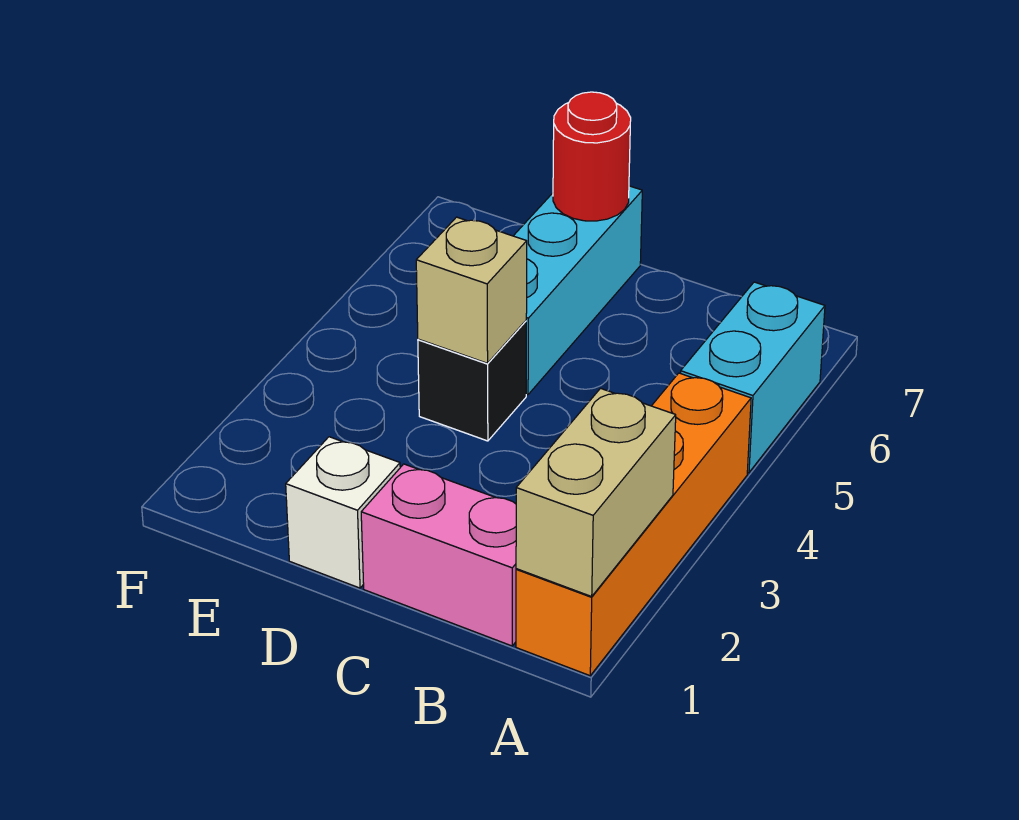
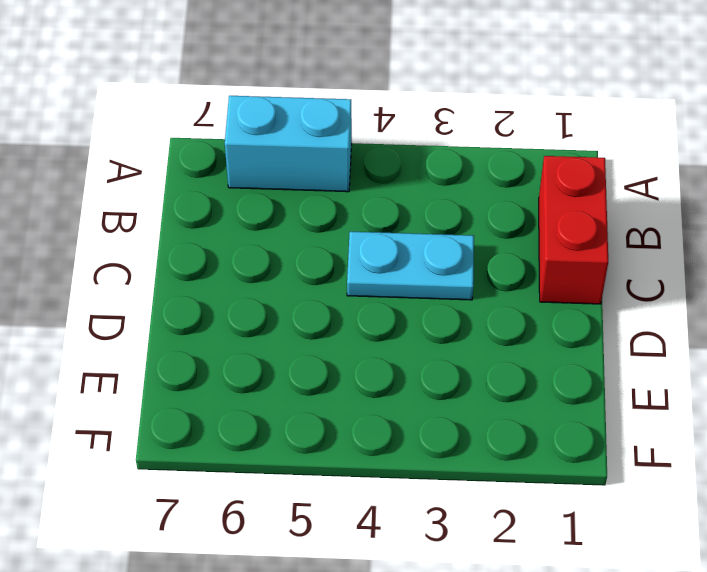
red brick B1:C1 level 1 -> pink brick B1:C1 level 1
cyan plate C3:C4 level 1 -> none
none -> orange brick A1:A4 level 1
none -> white brick D1 level 1

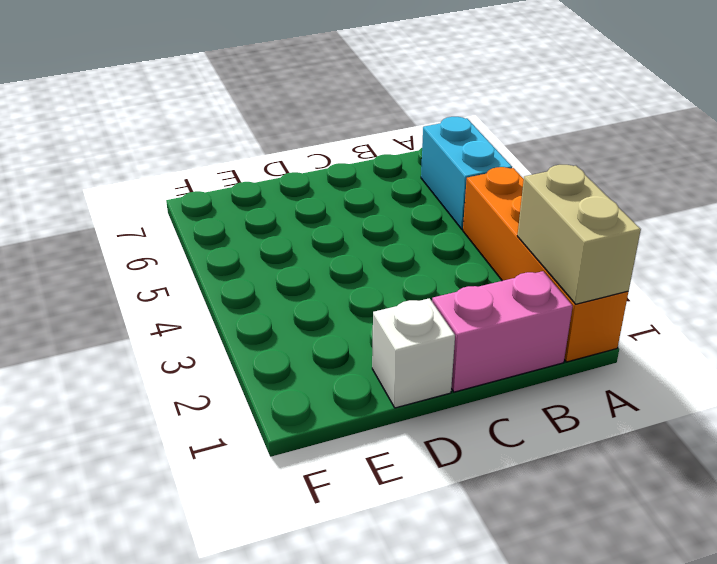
none -> black brick D4 level 1
none -> cyan brick D5:D7 level 1

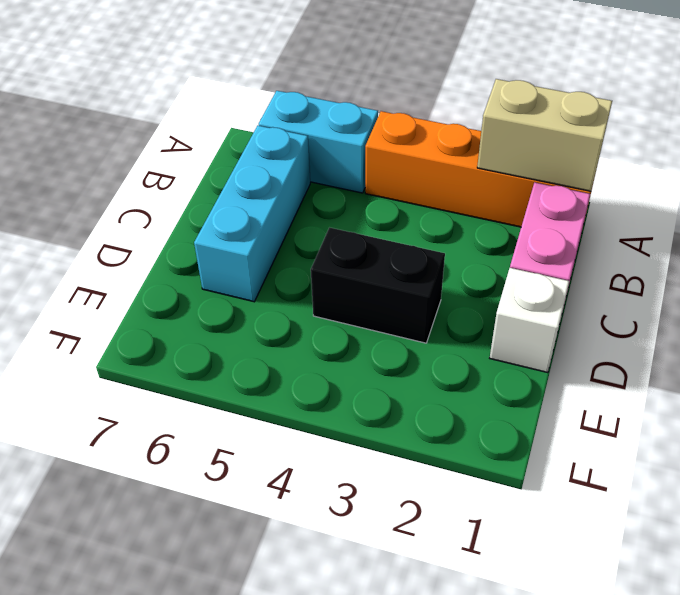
cyan brick B6:D6 level 1 -> cyan brick D5:D7 level 1
black brick D3:D4 level 1 -> black brick D4 level 1
none -> tan brick D4 level 2
none -> red round brick D7 level 2

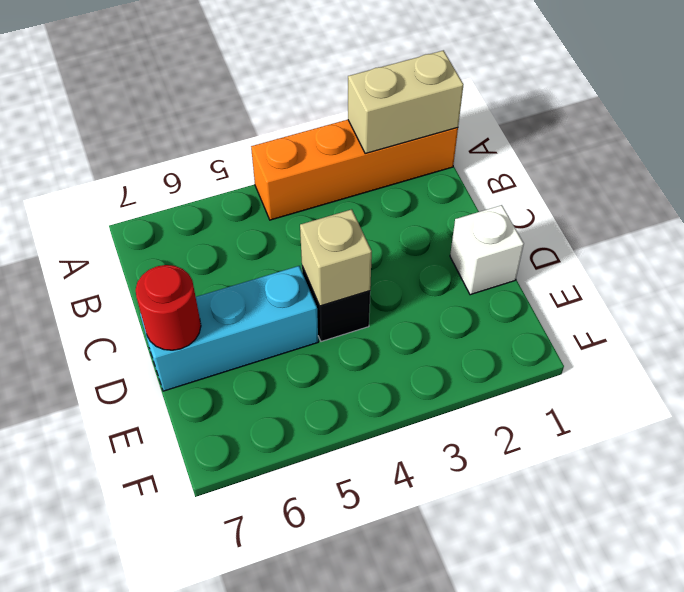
none -> cyan brick A5:A6 level 1
none -> pink brick B1:C1 level 1

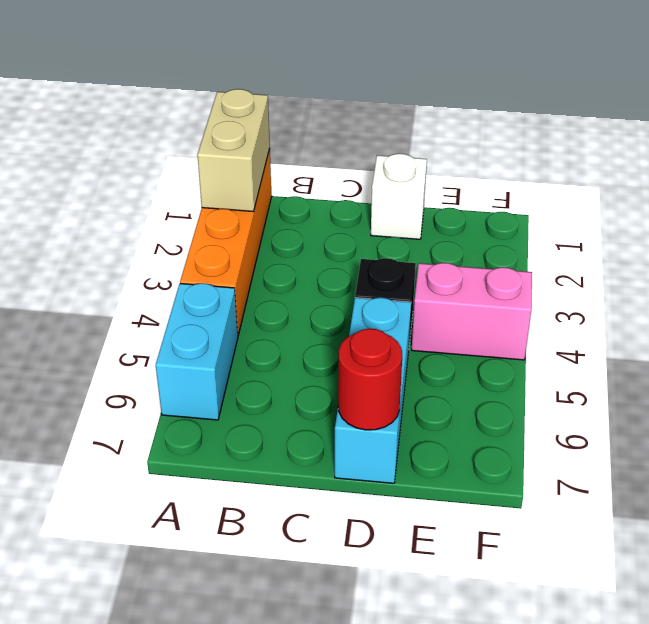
pink brick E4:F4 level 1 -> pink brick B1:C1 level 1
none -> tan brick D4 level 2

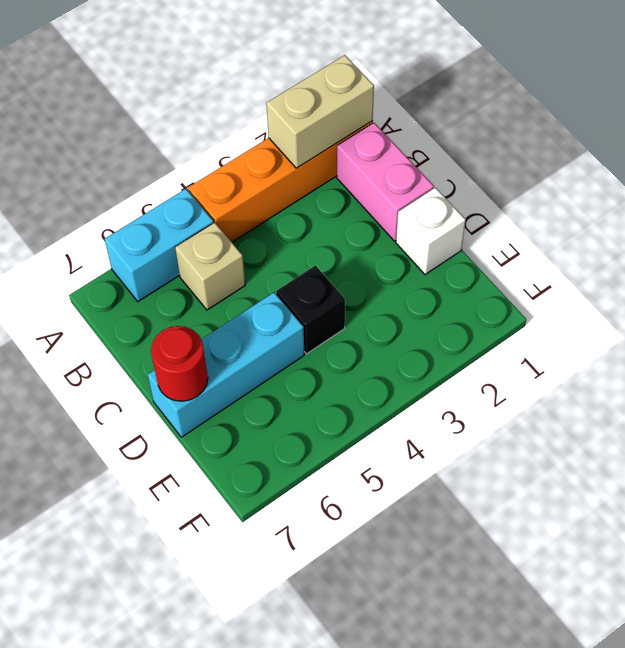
tan brick B5 level 1 -> tan brick D4 level 2

